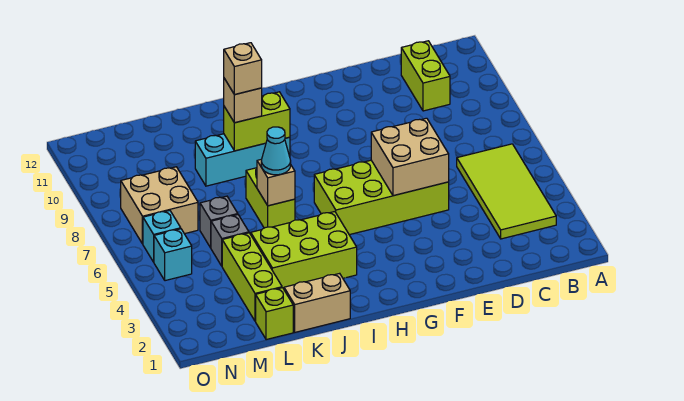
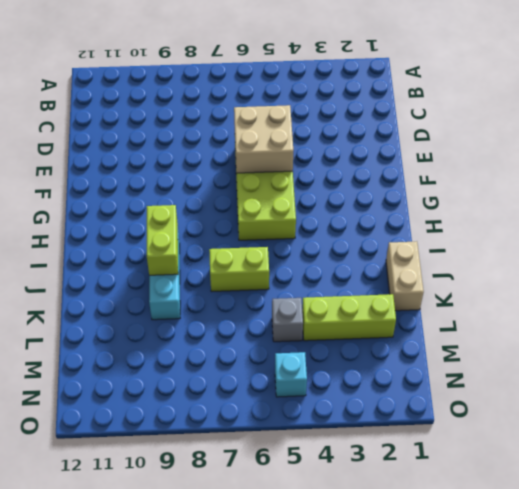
none -> lime tile B3:C6 level 1
none -> lime brick C10:C11 level 1
none -> lime brick I3:K4 level 1

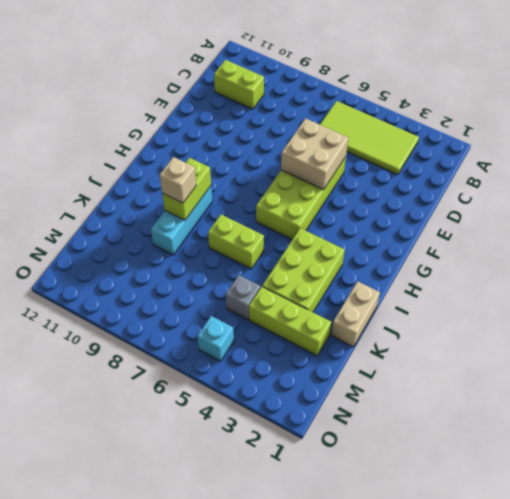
none -> lime brick L1 level 1
none -> grey brick L6 level 1
none -> tan brick M7:N8 level 1

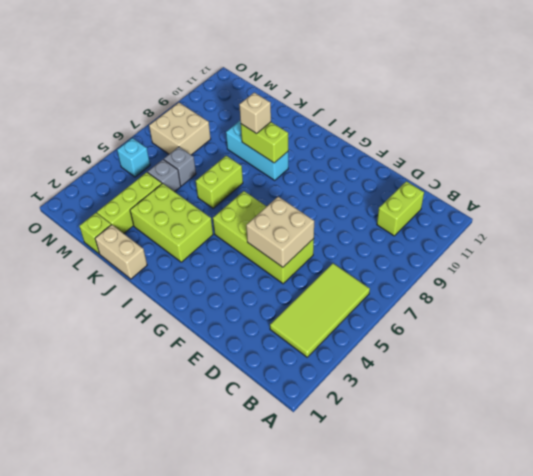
none -> cyan brick N6 level 1
none -> tan brick J6 level 2
none -> cyan cone J6 level 3

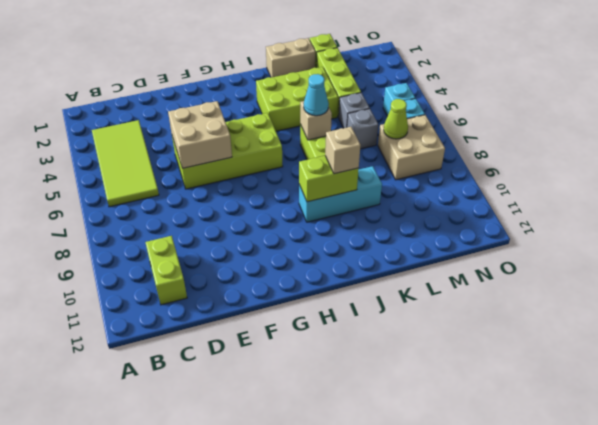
lime cone M7 level 2 -> none
none -> tan brick J9 level 4

